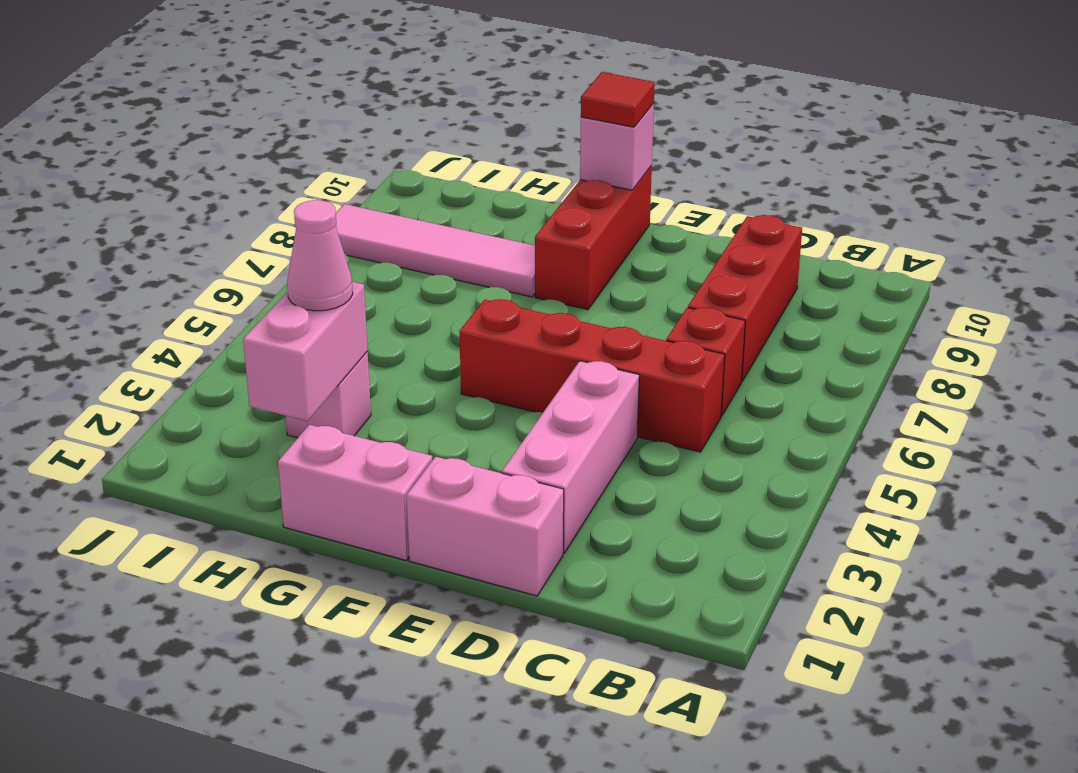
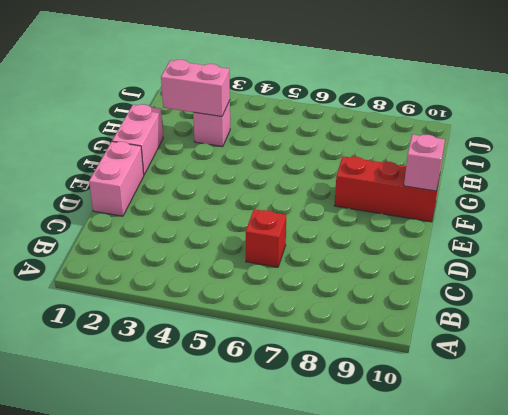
none -> red brick C5:F5 level 1
none -> red brick C7:C9 level 1
none -> pink brick D2:D4 level 1

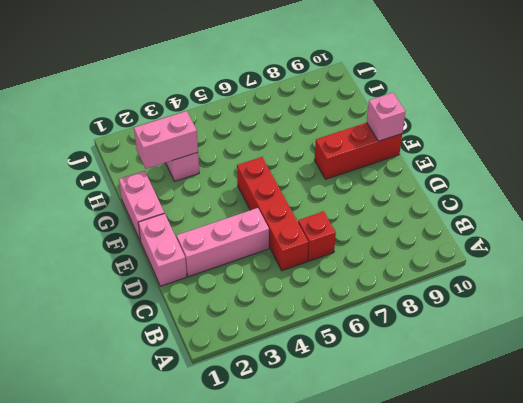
none -> red brick C7:C9 level 1
none -> pink tile G8:J8 level 1
none -> red tile F10 level 3

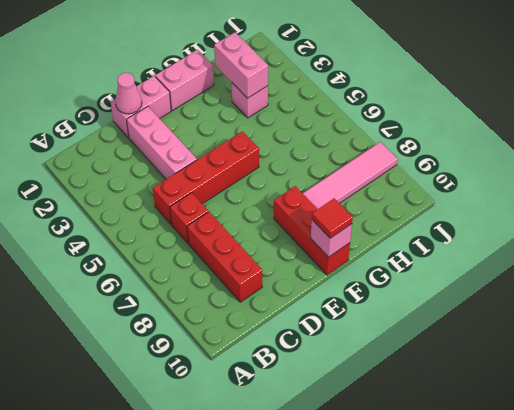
pink cone D1 level 2 -> pink cone H3 level 3

